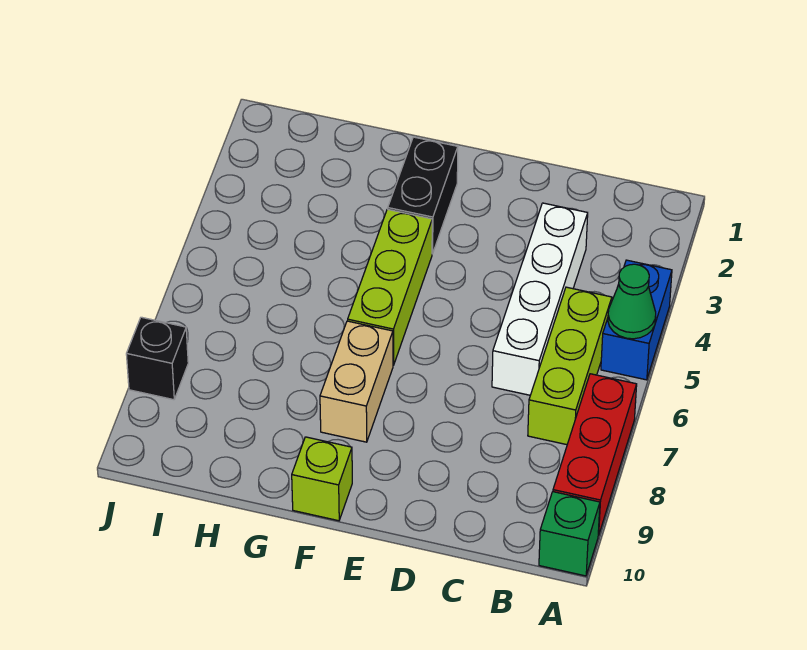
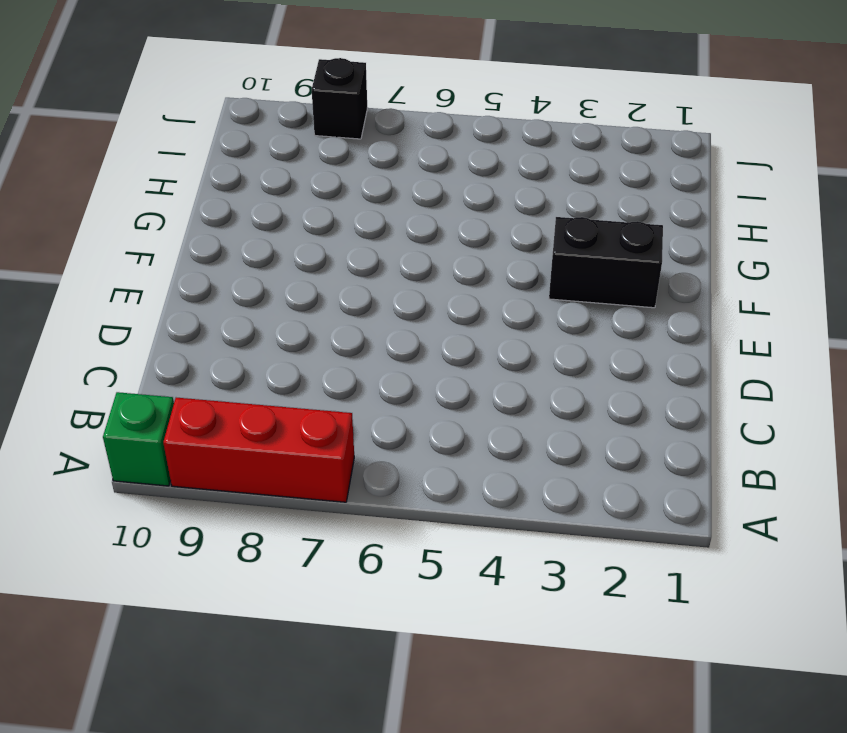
none -> blue brick A4:A5 level 1
none -> lime brick B5:B7 level 1

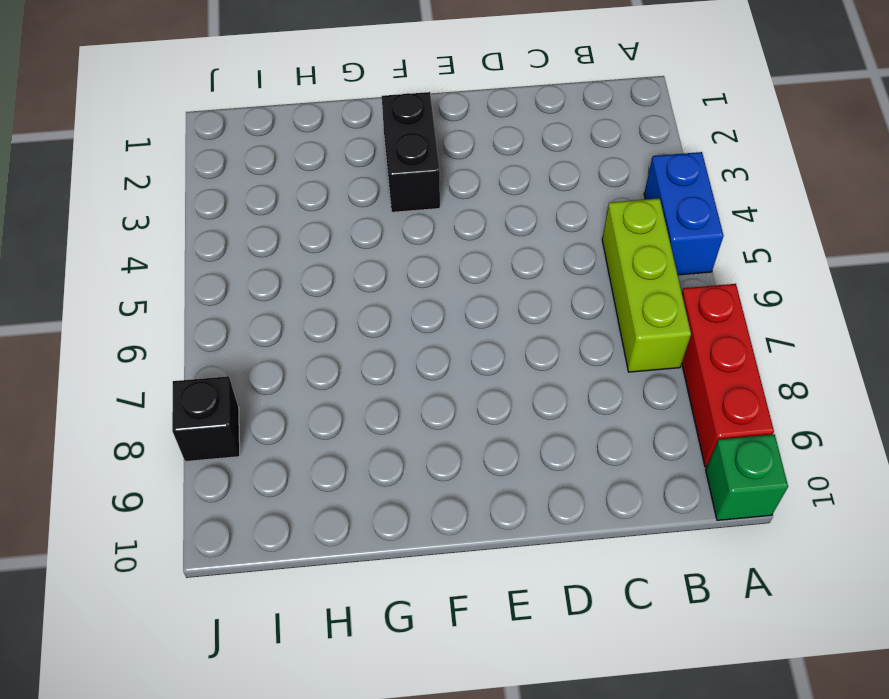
none -> white brick C3:C6 level 1
none -> lime brick F4:F6 level 1

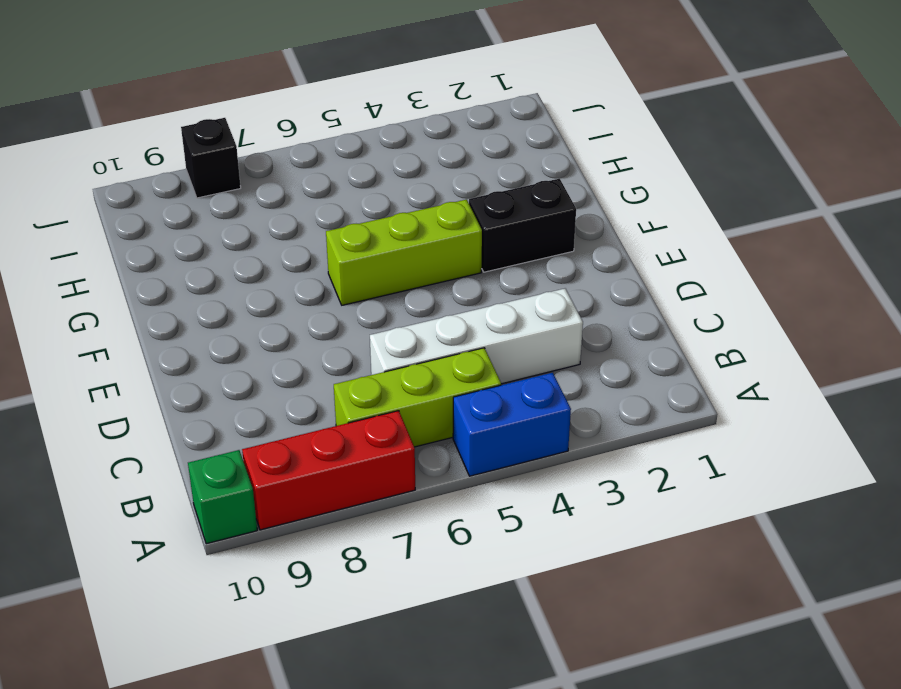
none -> tan brick F7:F8 level 1
none -> lime brick F10 level 1

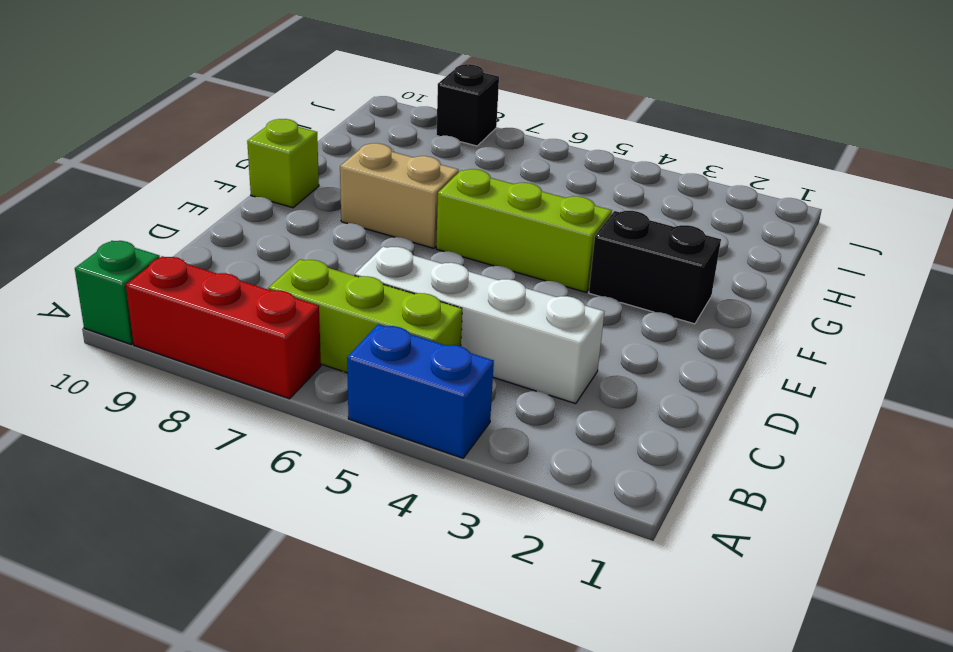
none -> green cone A5 level 2

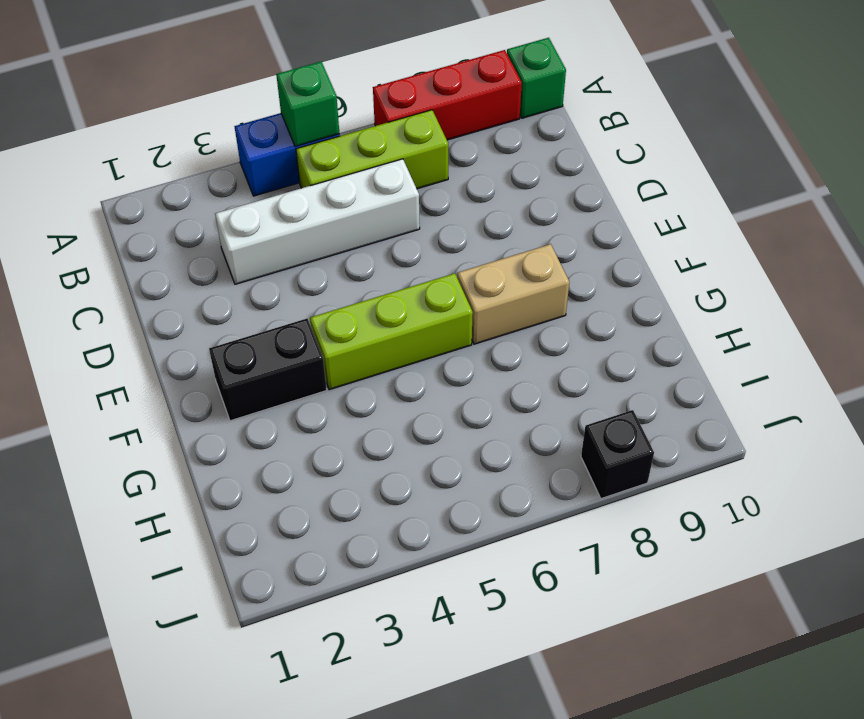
green brick A5 level 2 -> green cone A5 level 2
none -> lime brick F10 level 1

